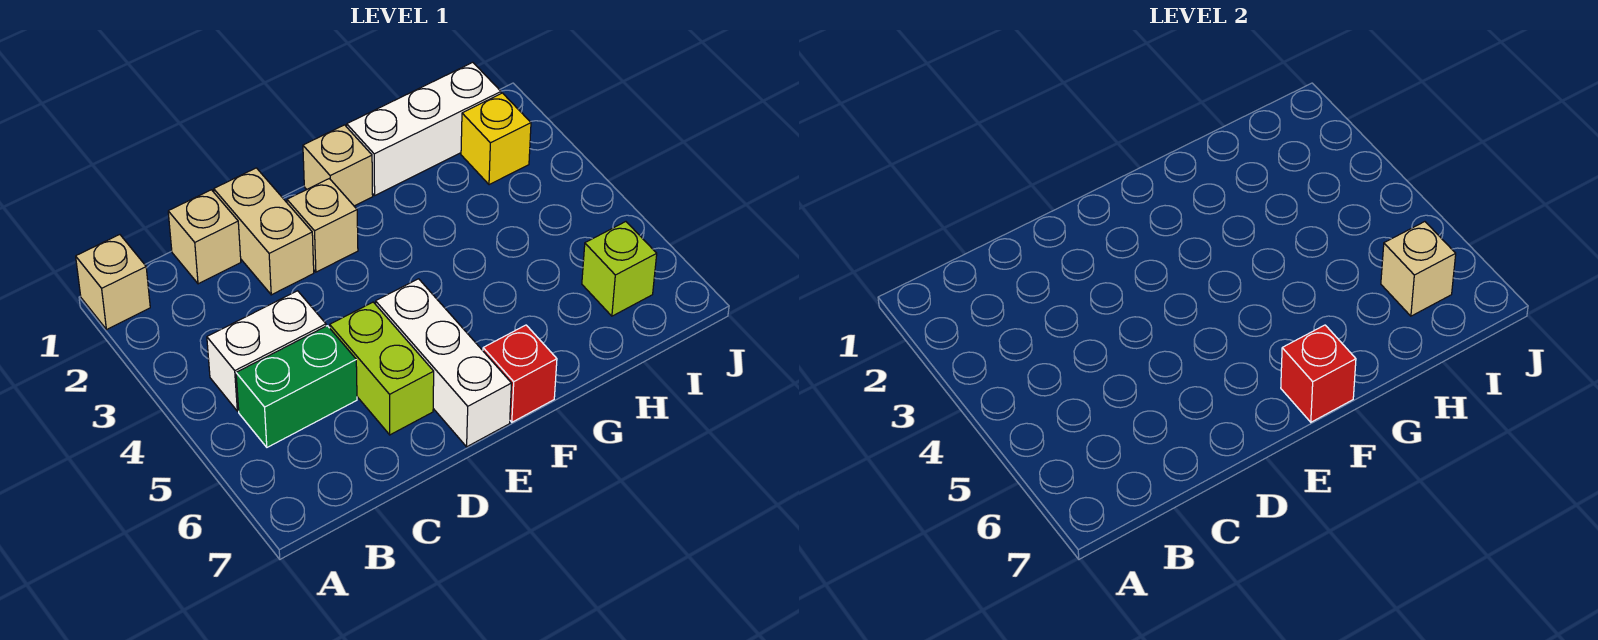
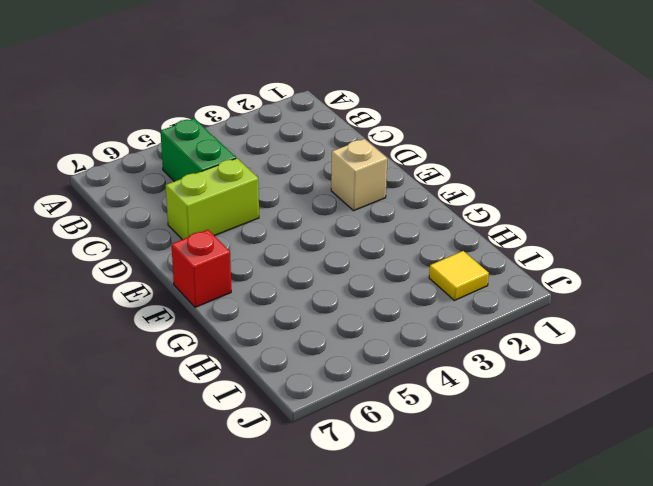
yellow tile I2 level 1 -> yellow brick I2 level 1
none -> tan brick A1 level 1
none -> white brick B4:C4 level 1
none -> tan brick C1 level 1

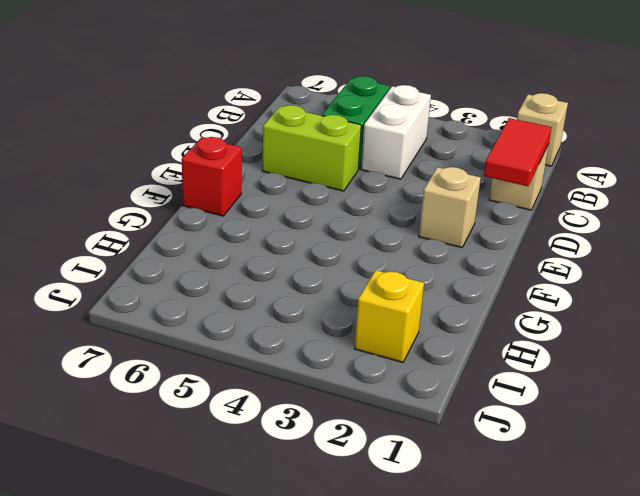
red tile C1:D1 level 2 -> none
none -> tan brick D1:D2 level 1
none -> white brick E5:E7 level 1
none -> tan brick F1 level 1

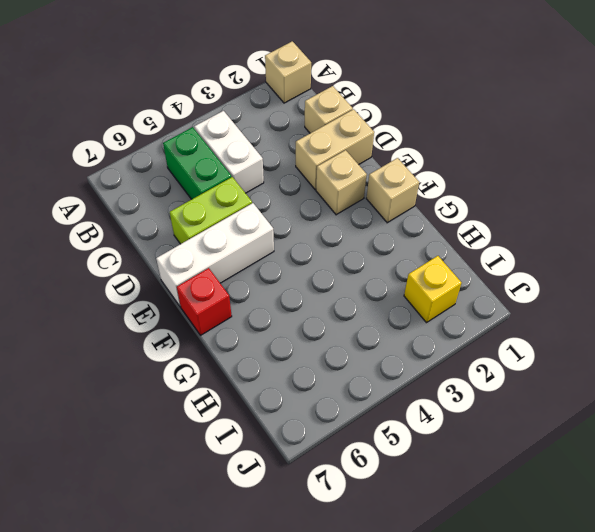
none -> white brick G1:I1 level 1
none -> lime brick I6 level 1
none -> red brick F7 level 2

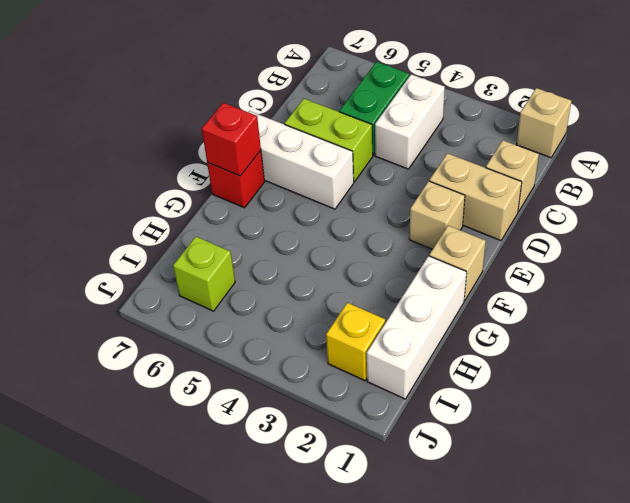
none -> tan brick I6 level 2

